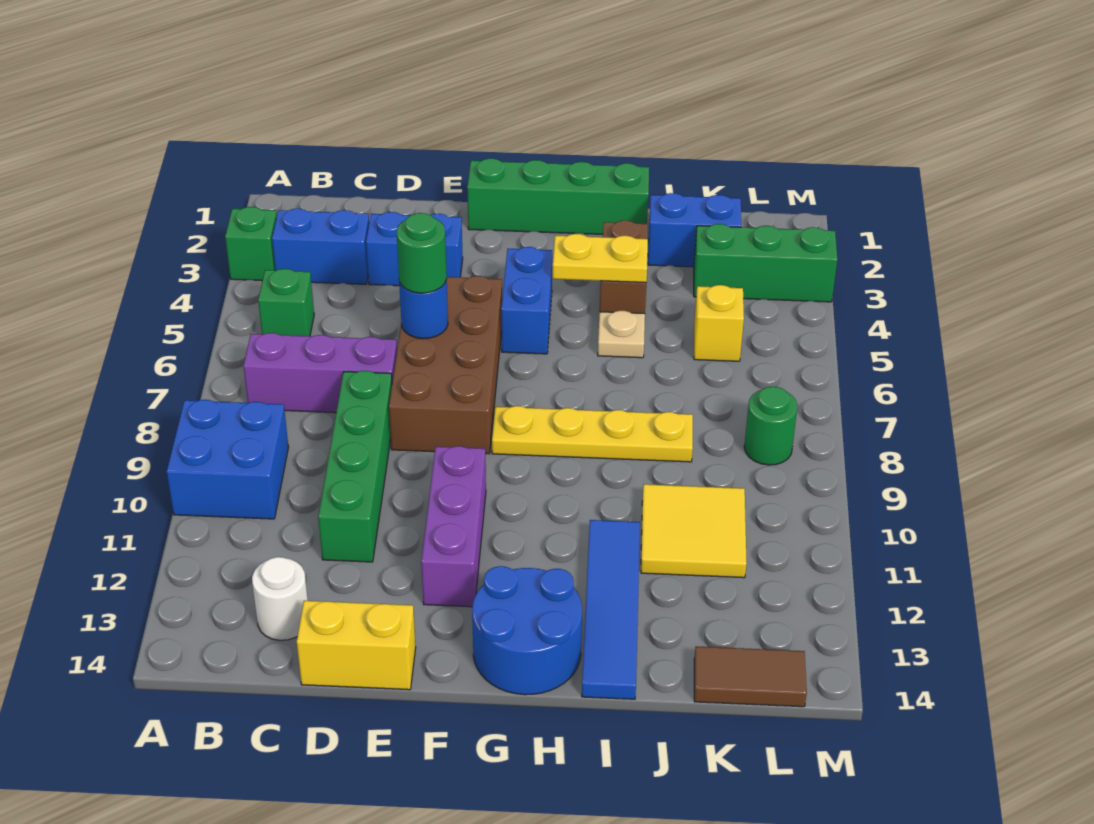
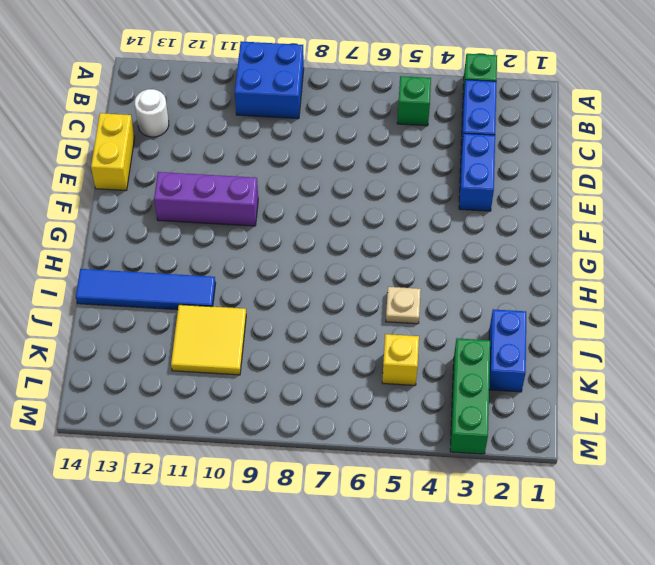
none -> purple brick B7:D7 level 1
none -> green brick D8:D11 level 1
none -> brown brick E5:F8 level 1

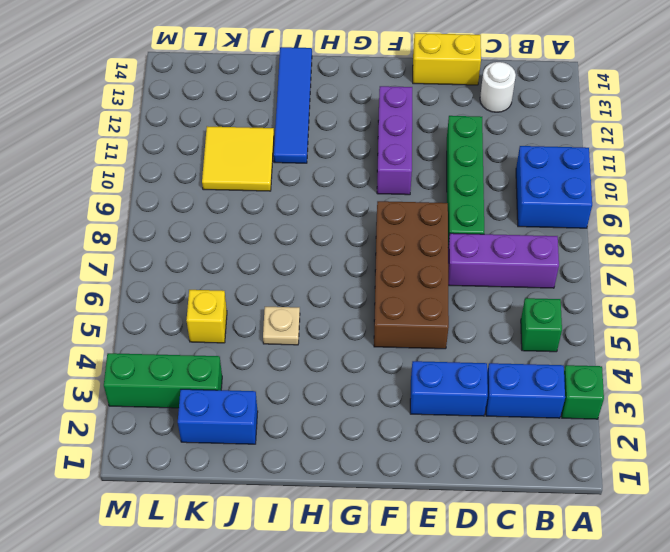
none -> green brick F1:I1 level 1
none -> blue brick G4:G5 level 1
none -> yellow plate G8:J8 level 1

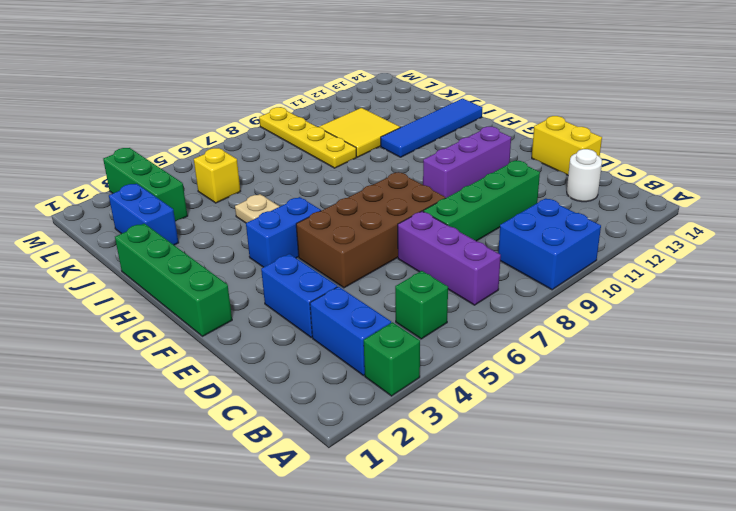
yellow plate J9:M9 level 1 -> yellow plate G8:J8 level 1
none -> blue round brick G13:H14 level 1
none -> brown brick I3:I4 level 1
none -> brown tile K14:L14 level 1

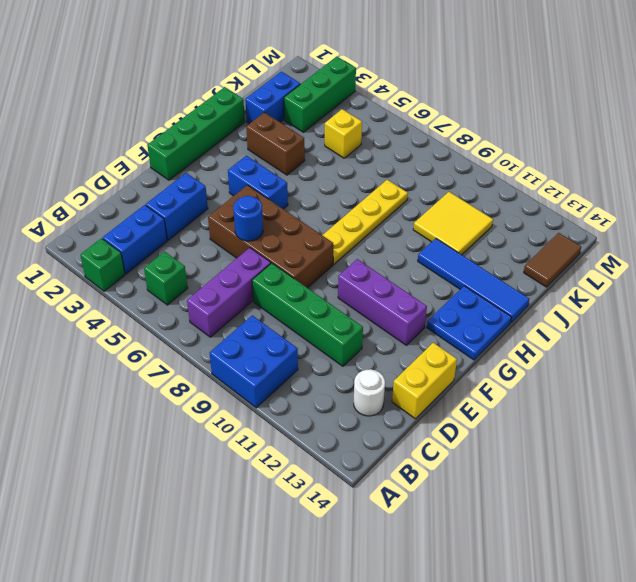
blue plate G13:H14 level 1 -> blue round brick G13:H14 level 1
none -> tan plate I5 level 1
none -> green round brick L8 level 1
none -> yellow plate H4:I4 level 2

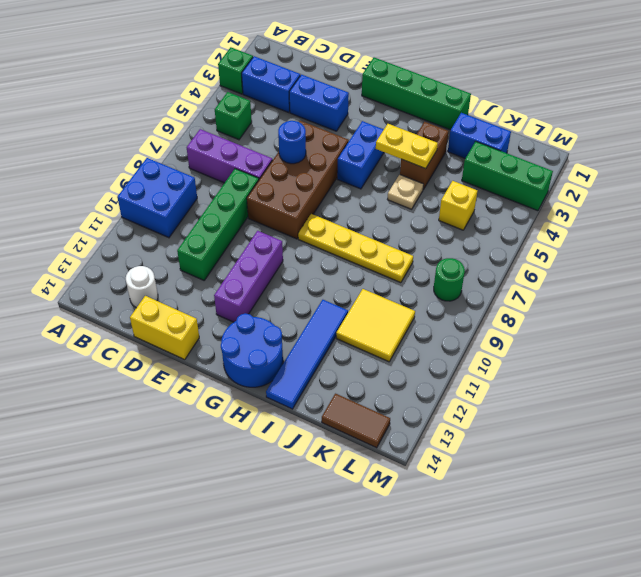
none -> green round brick E6 level 3

